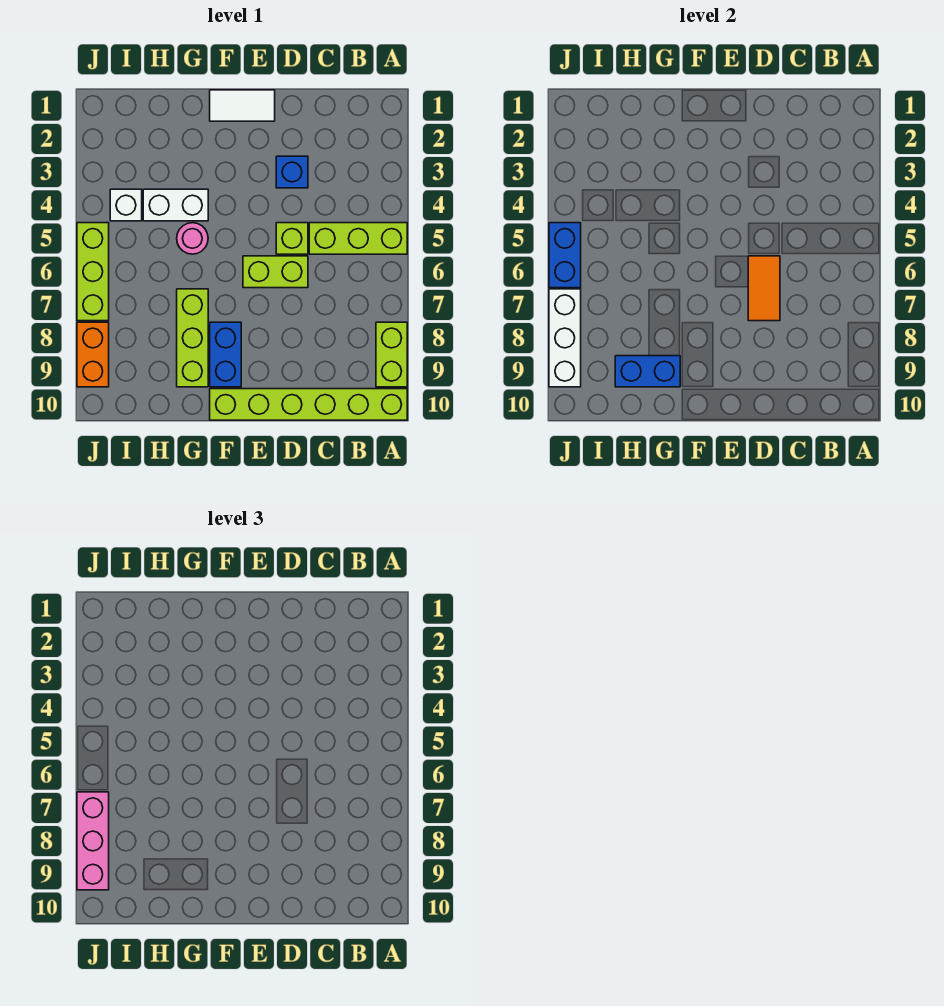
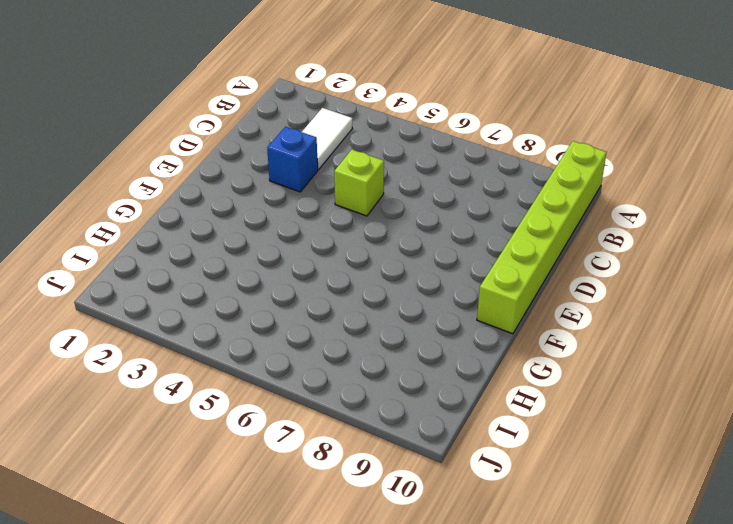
white tile B3:C3 level 1 -> white tile E1:F1 level 1
none -> lime brick A5:C5 level 1
none -> lime brick A8:A9 level 1
none -> lime brick D6:E6 level 1

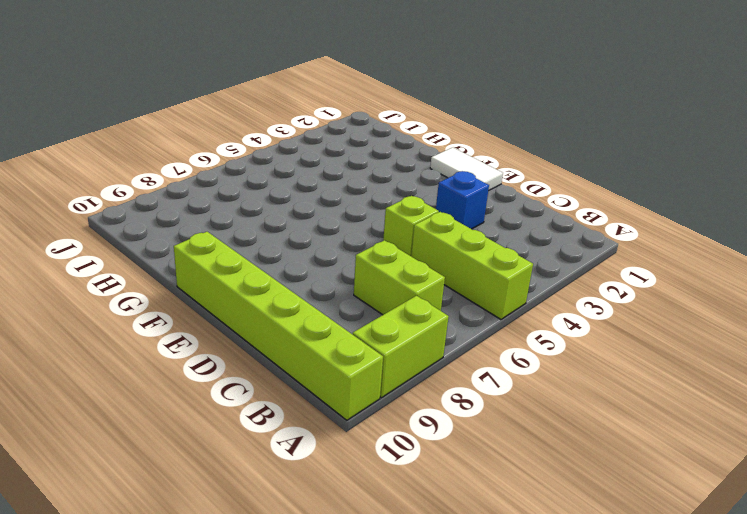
lime brick B7:C7 level 1 -> lime brick D6:E6 level 1
none -> blue brick F8:F9 level 1
none -> white brick G4:H4 level 1
none -> pink round brick G5 level 1

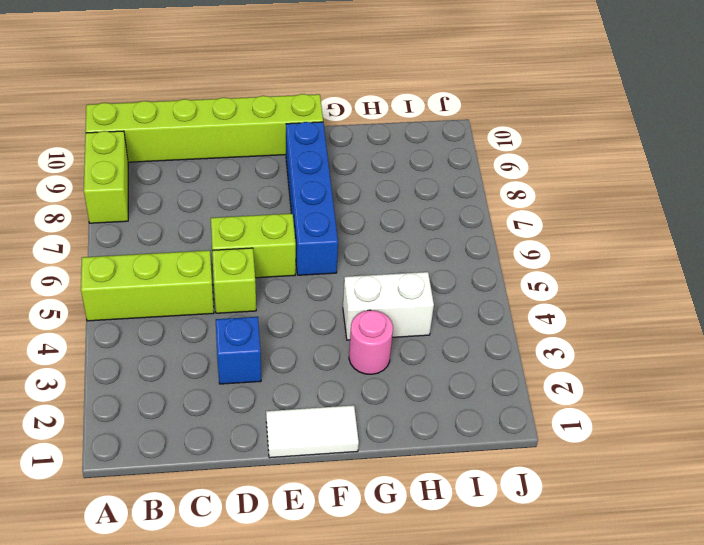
blue brick F6:F9 level 1 -> blue brick F8:F9 level 1
pink round brick G3 level 1 -> pink round brick G5 level 1
none -> lime brick G7:G9 level 1
none -> white brick I4 level 1
none -> lime brick J5:J7 level 1

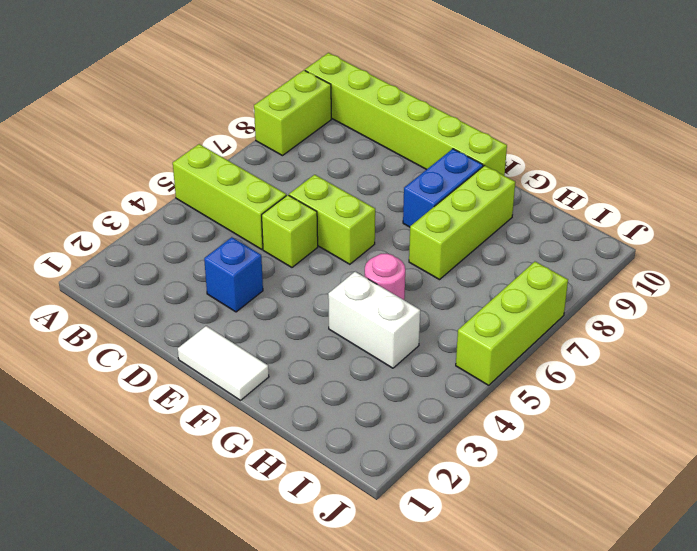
none -> white brick I4 level 1
none -> orange brick J8:J9 level 1
none -> orange tile D6:D7 level 2

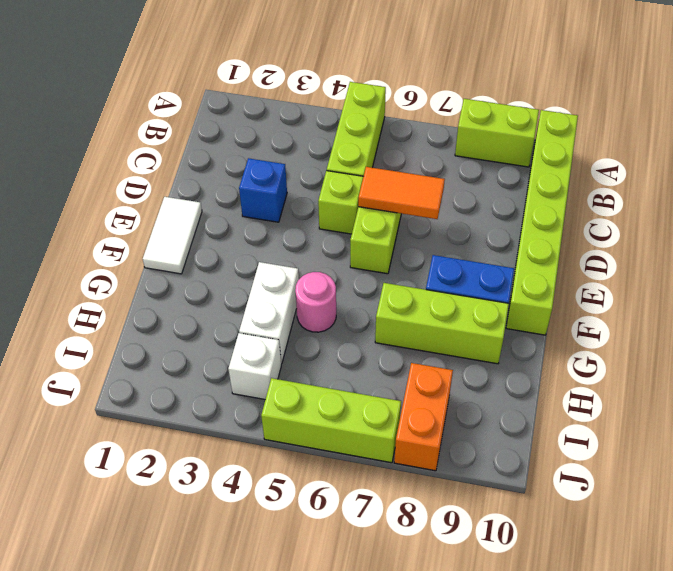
orange brick I8:J8 level 1 -> orange brick J8:J9 level 1
none -> blue brick G9:H9 level 2
none -> blue brick J5:J6 level 2
none -> white brick J7:J9 level 2

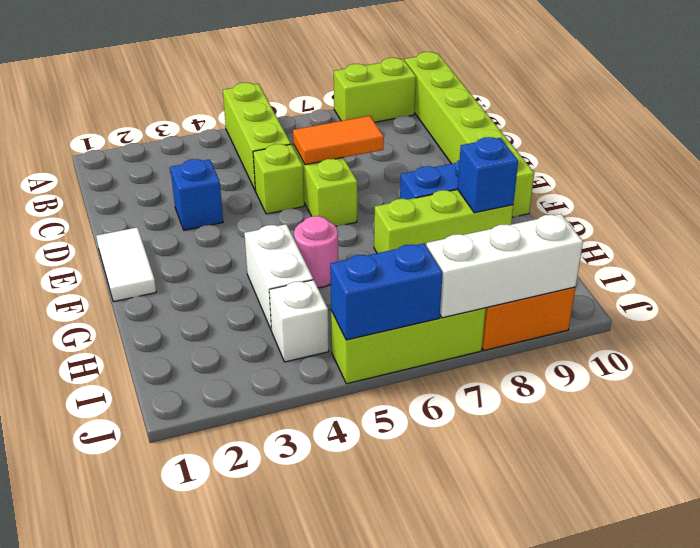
blue brick G9 level 2 -> blue brick G9:H9 level 2
none -> pink brick J7:J9 level 3

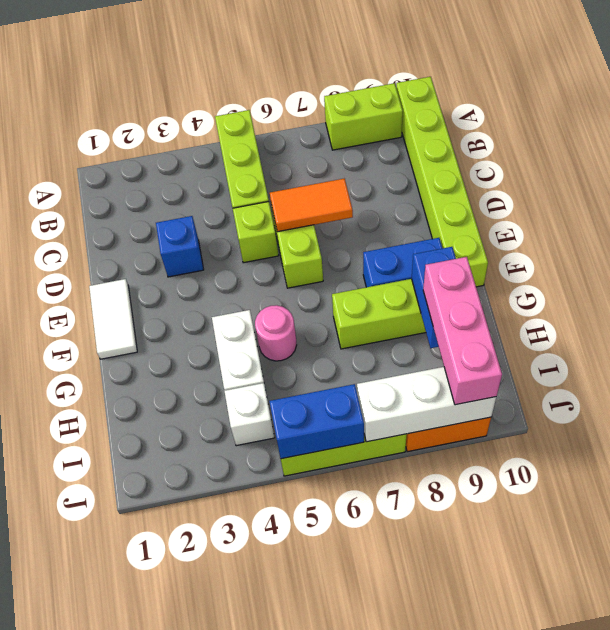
pink brick H9:J9 level 3 -> pink brick J7:J9 level 3

